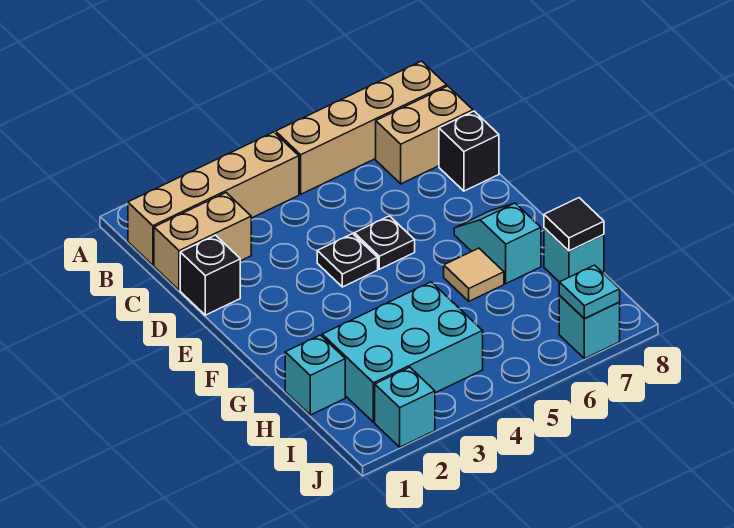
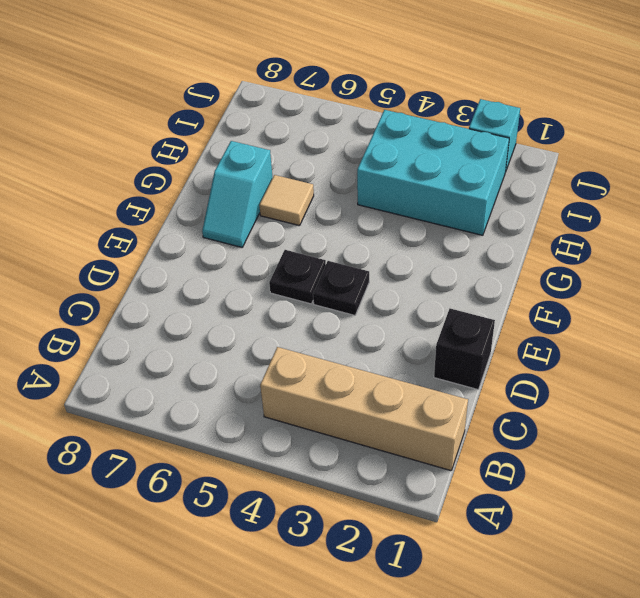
none -> tan brick B5:B8 level 1
none -> tan brick C1:C2 level 1
none -> tan brick C7:C8 level 1

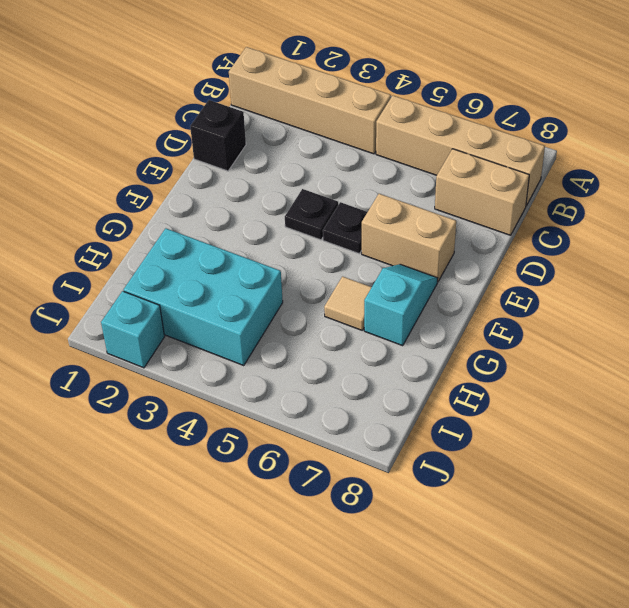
tan brick E6:E7 level 1 -> tan brick C1:C2 level 1
none -> black brick D8 level 1
none -> cyan brick H1 level 1
none -> cyan brick H8 level 1

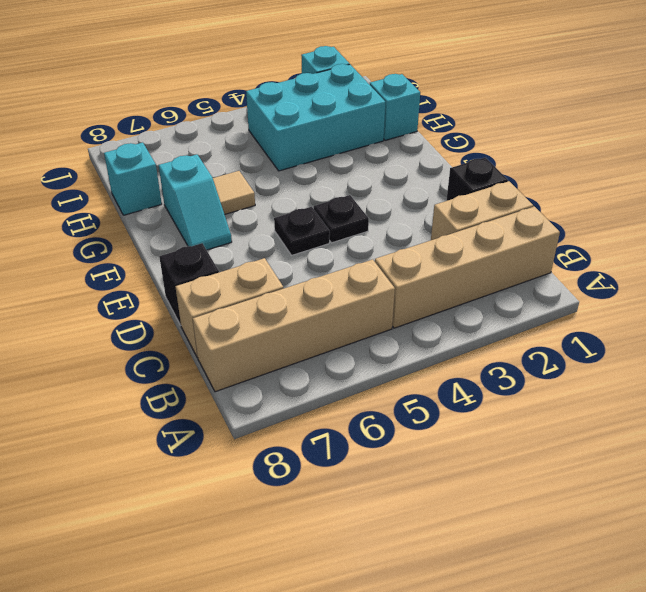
none -> cyan brick J7 level 1
none -> black tile H8 level 2
none -> cyan plate J7 level 2

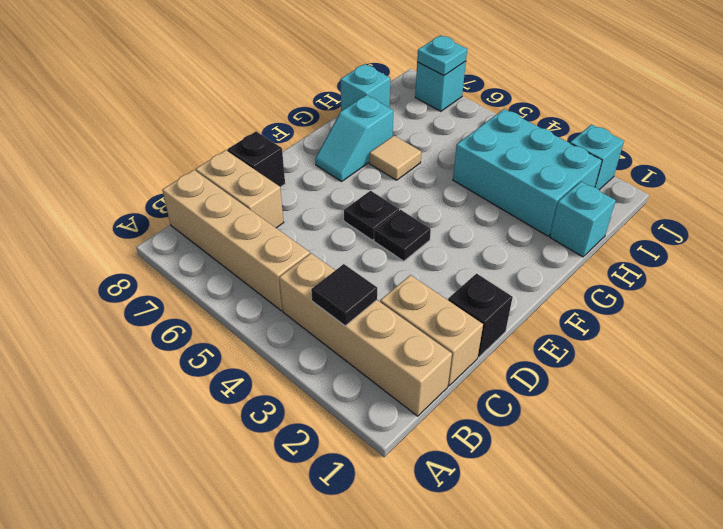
black tile B3 level 2 -> black tile H8 level 2

